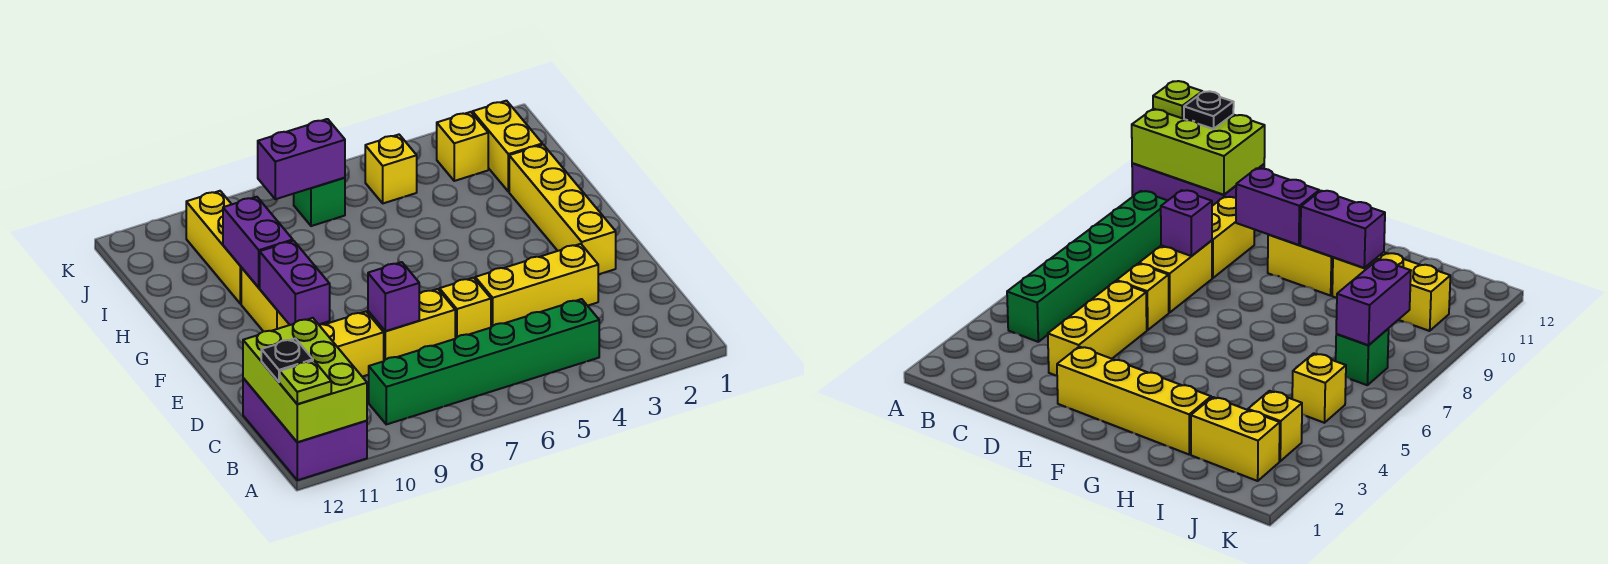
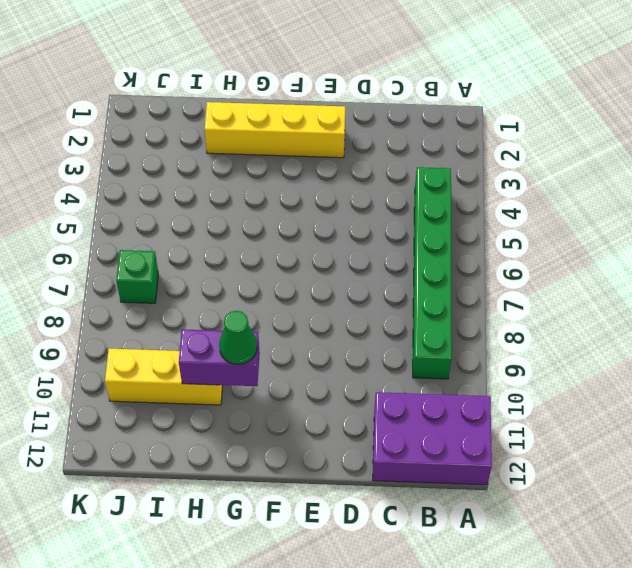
green cone G10 level 3 -> none
none -> yellow brick D3:D5 level 1
none -> yellow brick D6 level 1
none -> yellow brick D7:D8 level 1

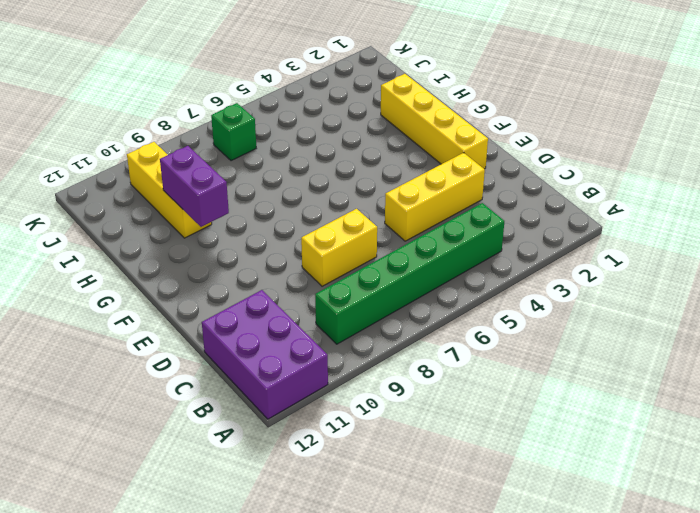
none -> yellow brick D6 level 1
none -> yellow brick D9:D10 level 1
none -> yellow brick F10:G10 level 1

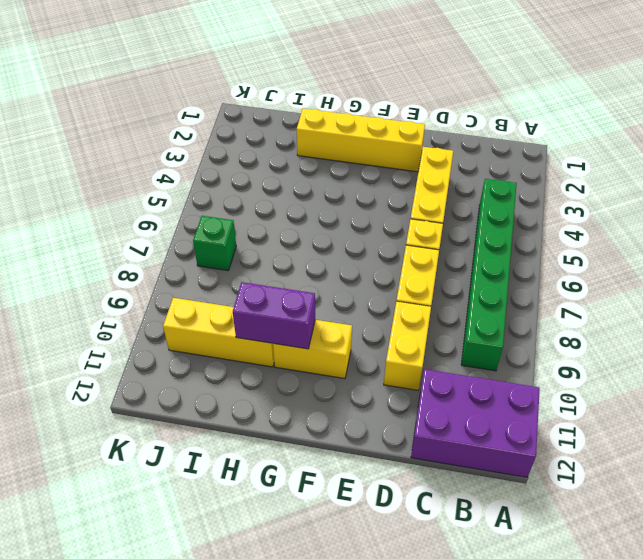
none -> yellow brick I2:J2 level 1
none -> yellow brick J3 level 1
none -> yellow brick J5 level 1

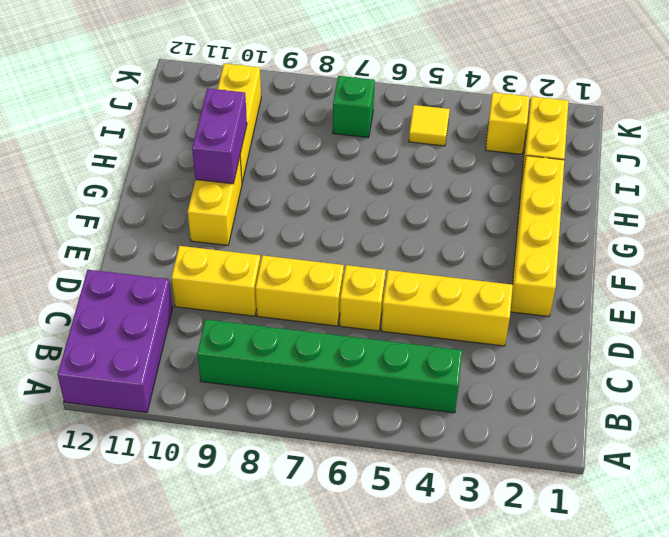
yellow tile J5 level 1 -> yellow brick J5 level 1
none -> lime brick A11:C12 level 2
none -> purple brick D8 level 2
none -> purple brick E10:F10 level 2

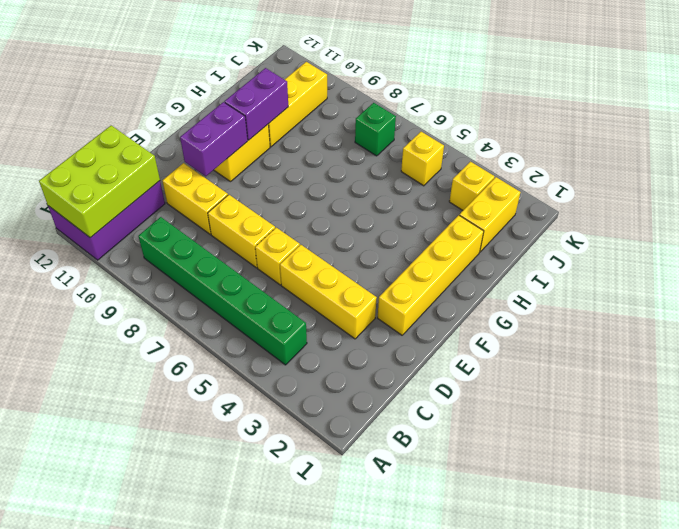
none -> purple brick D8 level 2
none -> purple brick J7:J8 level 2
none -> lime plate A12 level 3

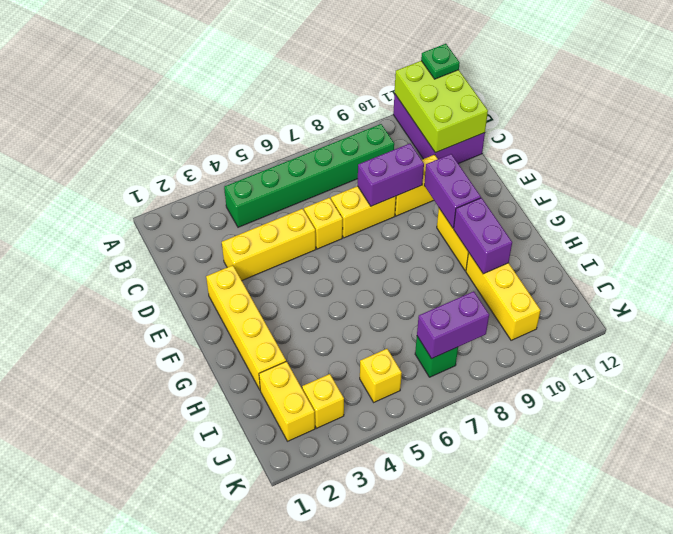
green plate A12 level 3 -> lime plate A12 level 3
purple brick D8:D9 level 2 -> purple brick D8 level 2
none -> black plate B12 level 3

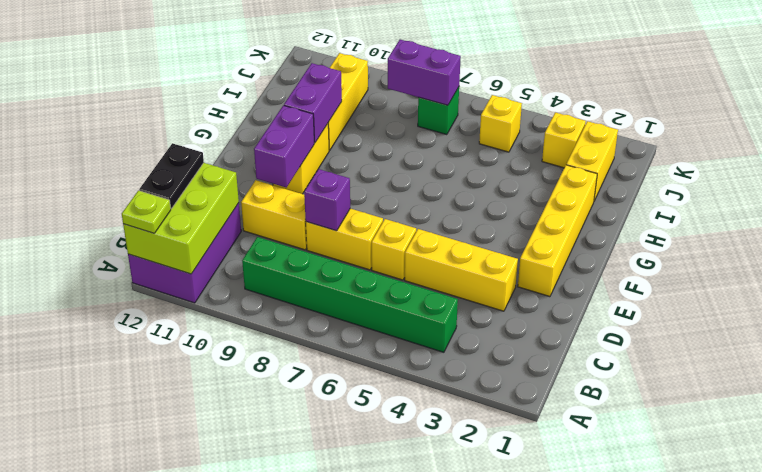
black plate B12:C12 level 3 -> black plate B12 level 3

